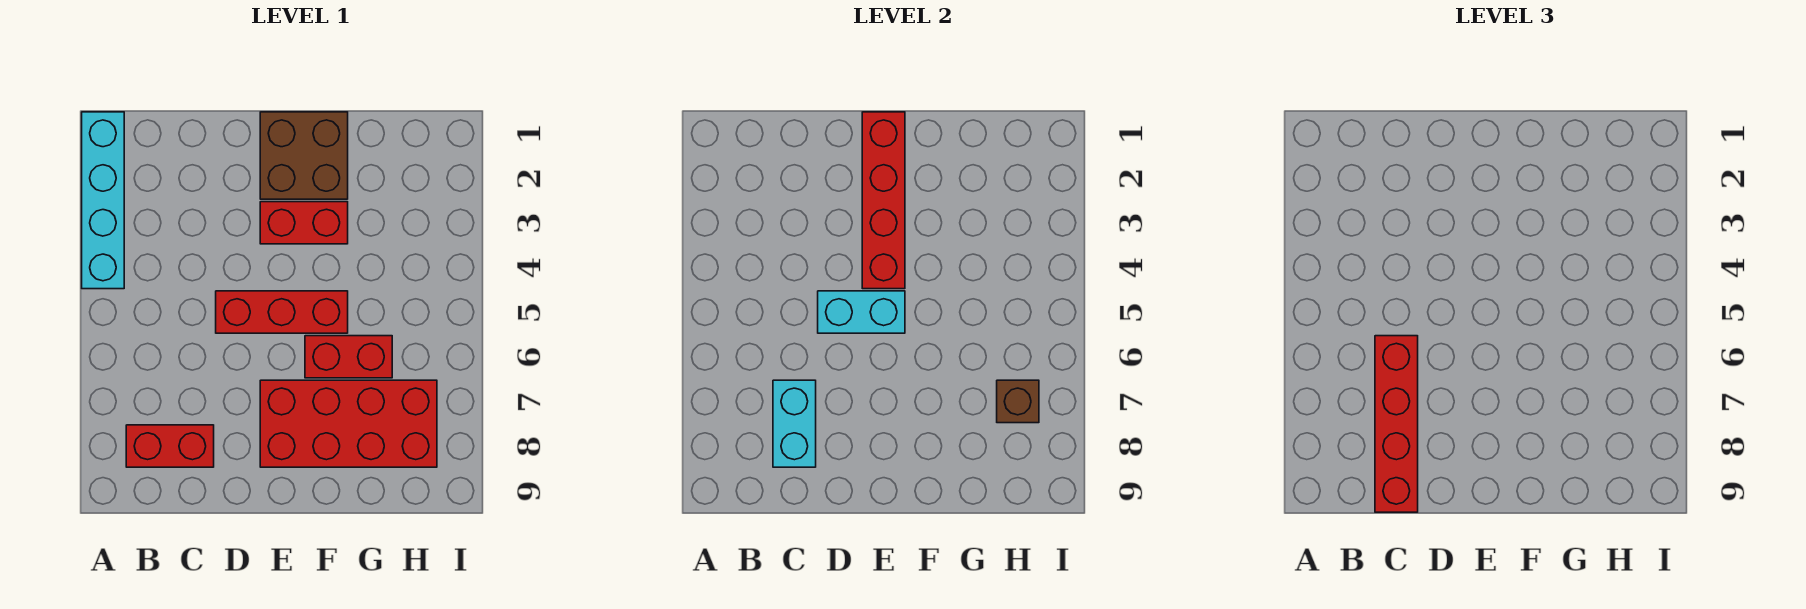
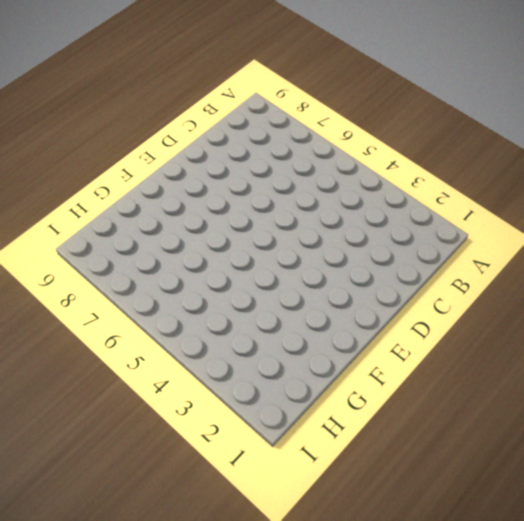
none -> cyan brick A1:A4 level 1
none -> red brick B8:C8 level 1
none -> red brick D5:F5 level 1

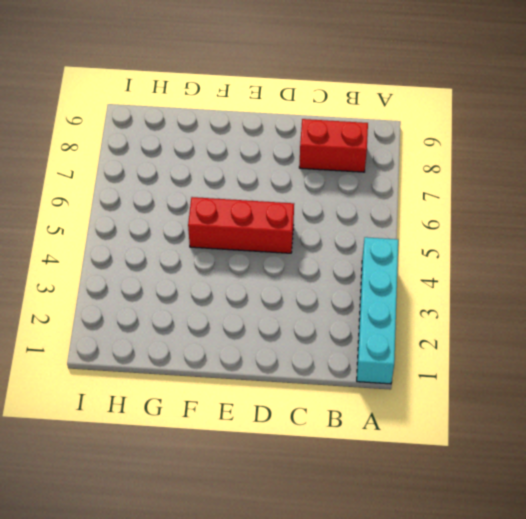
none -> brown brick E1:F2 level 1
none -> red brick E3:F3 level 1
none -> red brick E7:H8 level 1

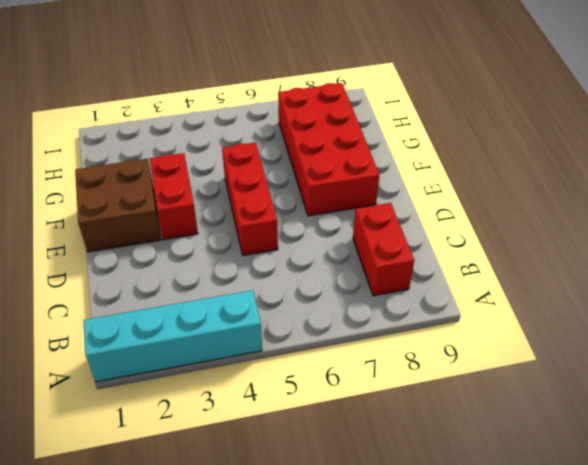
none -> red brick F6:G6 level 1
none -> cyan brick C7:C8 level 2
none -> cyan brick D5:E5 level 2

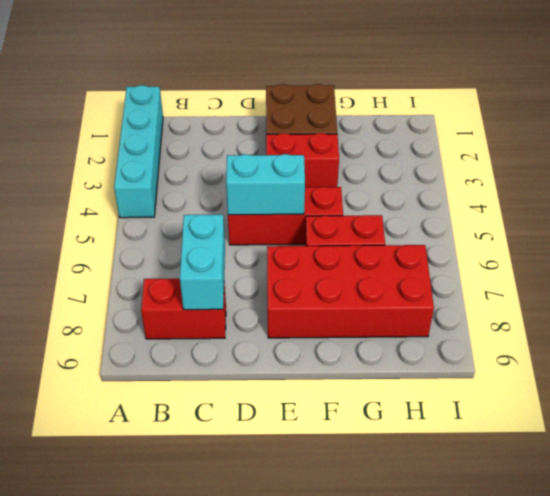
none -> red brick E1:E4 level 2
none -> brown brick H7 level 2
none -> red brick C6:C9 level 3

